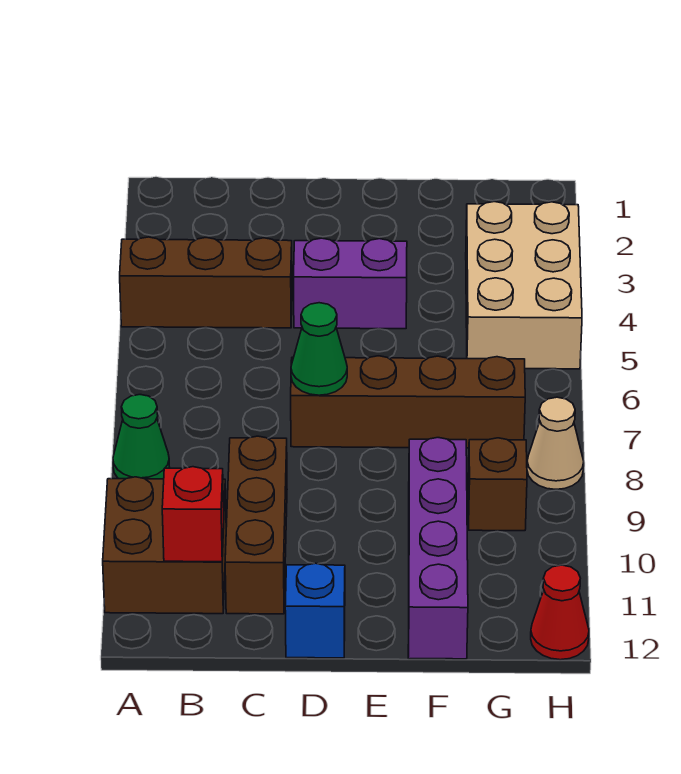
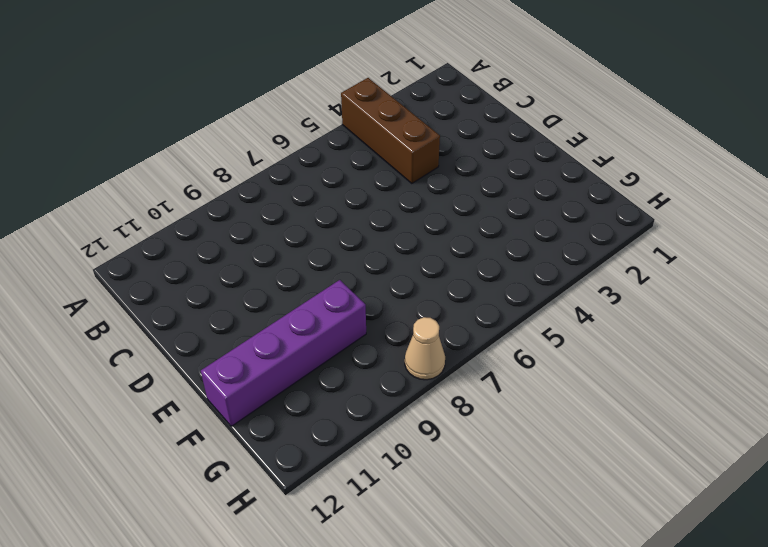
none -> green cone A8 level 1
none -> brown brick A10:B11 level 1
none -> brown brick C9:C11 level 1

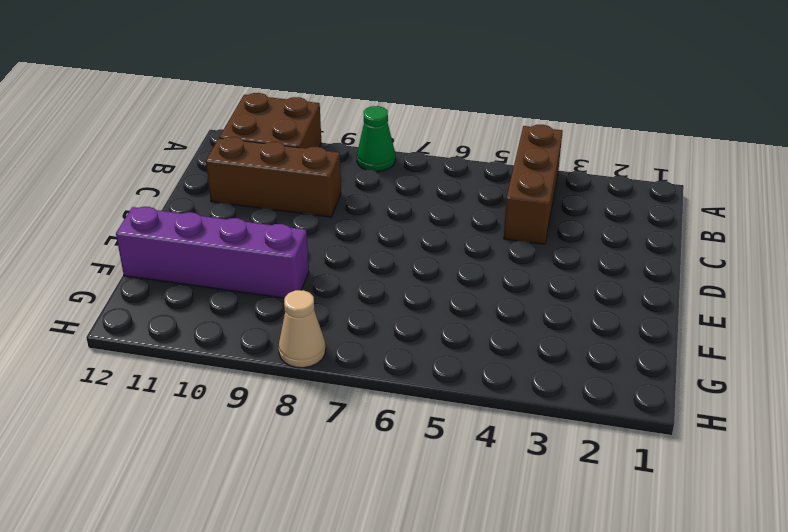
none -> purple brick D4:E4 level 1
none -> brown brick D7:G7 level 1
none -> blue brick D12 level 1

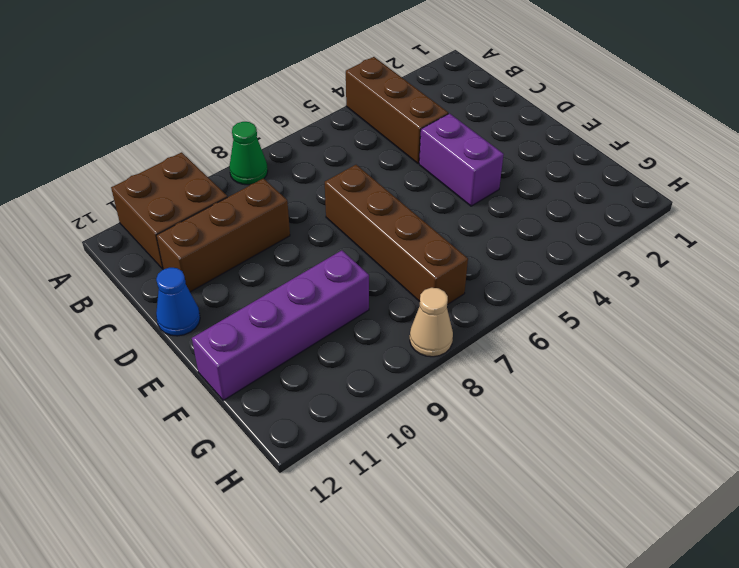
blue cone D12 level 1 -> blue brick D12 level 1
none -> tan brick G3:H5 level 1
none -> brown brick G9 level 1
none -> red cone H12 level 1

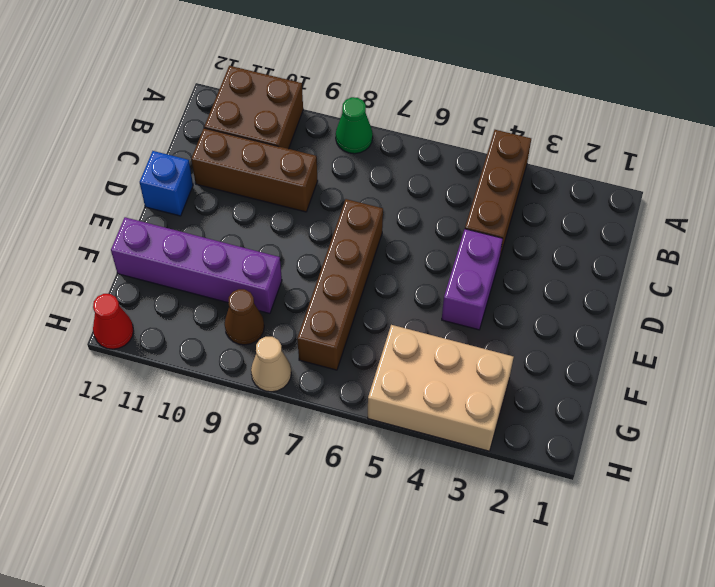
brown cone G9 level 1 -> brown brick G9 level 1
none -> red brick B11 level 2
none -> green cone D7 level 2

